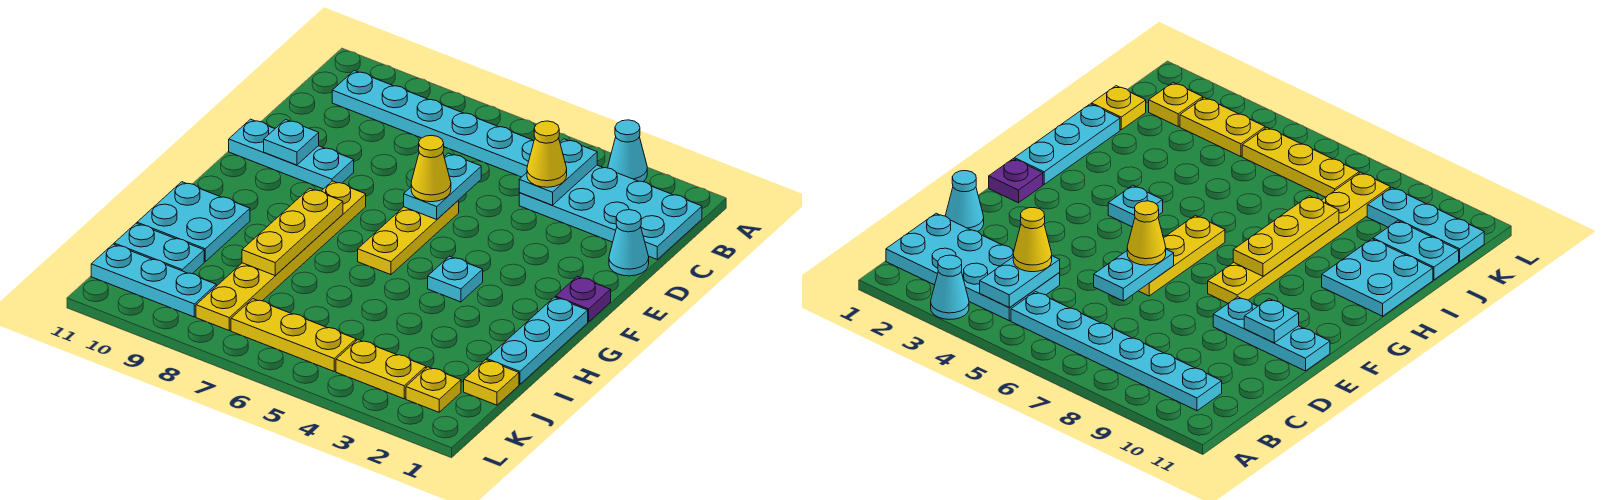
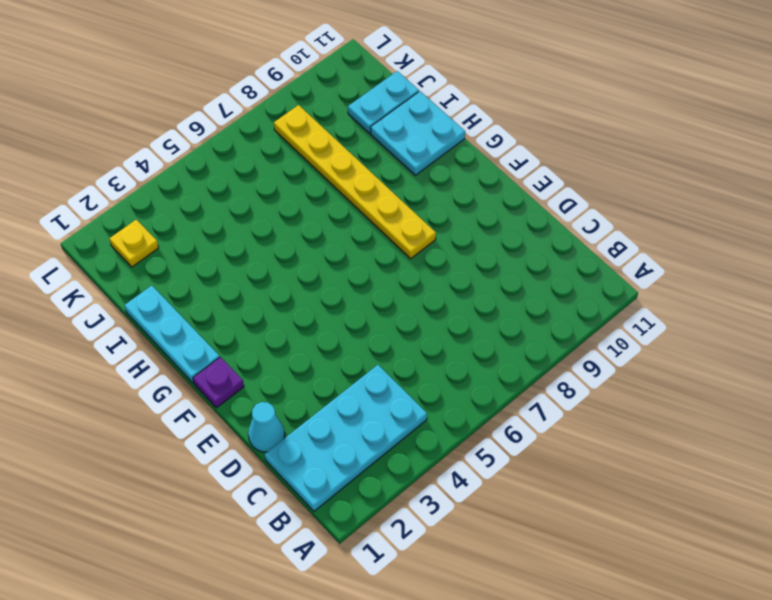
none -> cyan cone A3 level 1
none -> cyan plate B5:B10 level 1
none -> yellow plate E6:G6 level 1

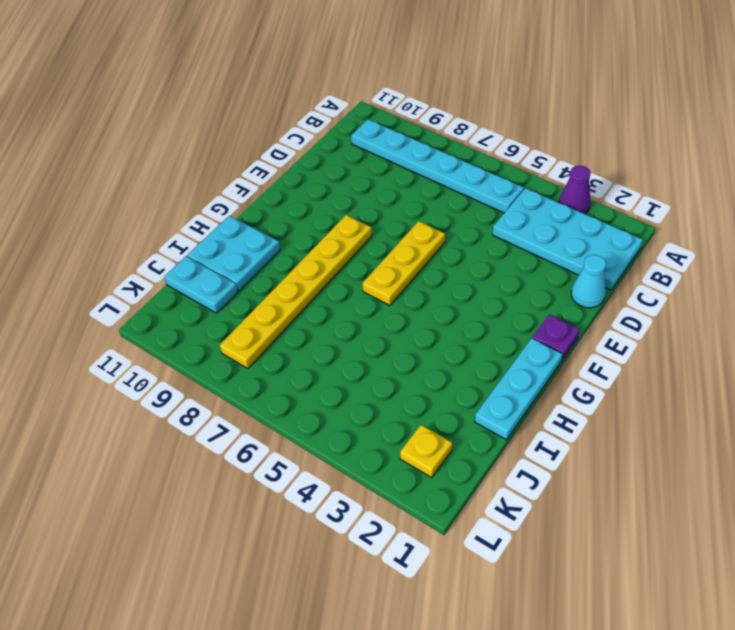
purple cone A3 level 1 -> cyan cone A3 level 1
none -> cyan plate E9:E11 level 1
none -> cyan plate G4 level 1
none -> yellow plate J1 level 1

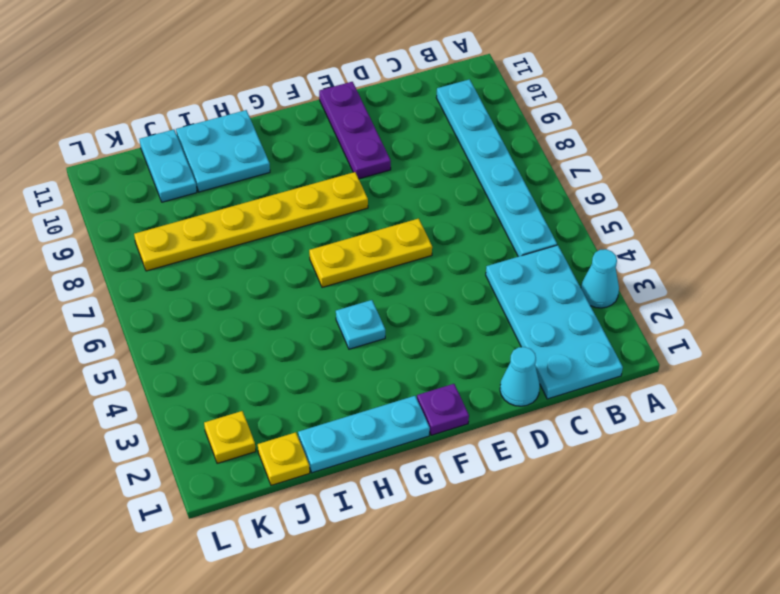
purple plate E9:E11 level 1 -> cyan plate E9:E11 level 1
none -> yellow plate K3:K4 level 1
none -> yellow plate K5:K7 level 1
none -> cyan plate K9:K11 level 1

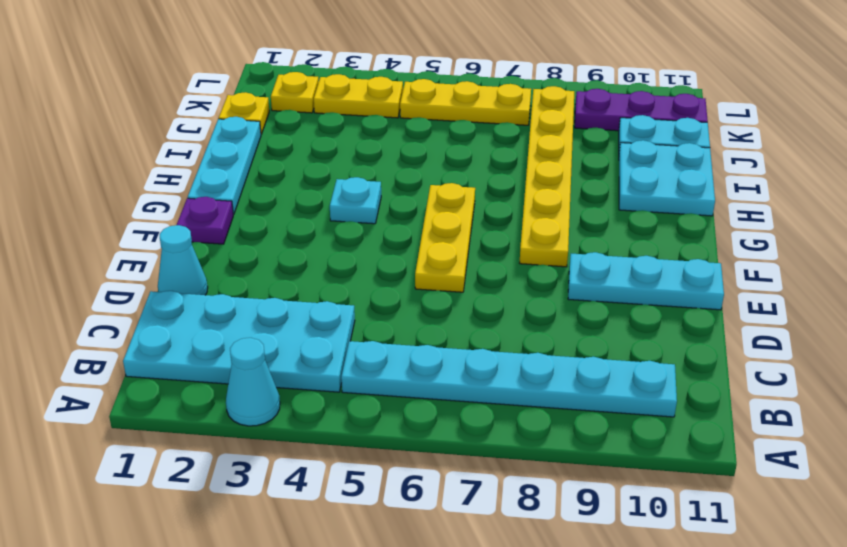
purple plate K9:K11 level 1 -> cyan plate K9:K11 level 1
none -> cyan plate B4:C4 level 2
none -> cyan plate D6:E6 level 2
none -> cyan plate E10 level 2

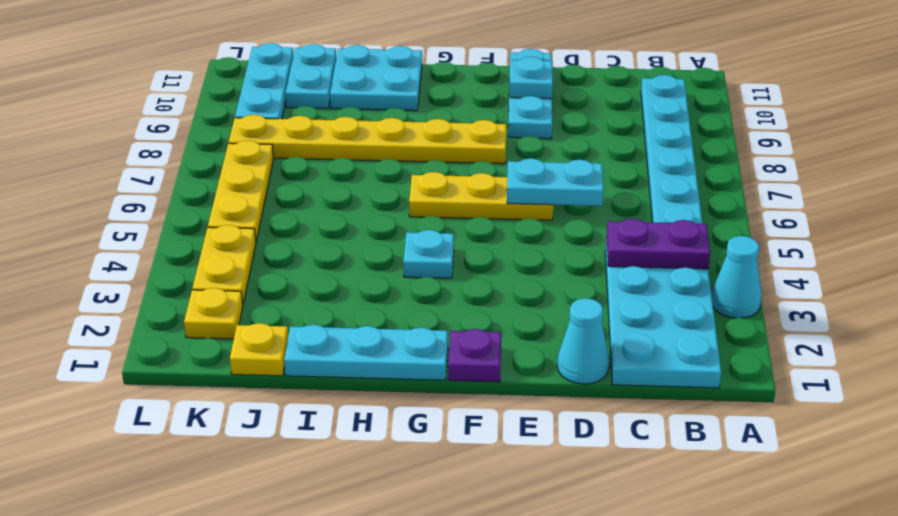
purple plate B4:C4 level 2 -> cyan plate B4:C4 level 2
none -> yellow plate G8:I8 level 2
none -> yellow cone C4 level 3
none -> yellow cone E6 level 3

